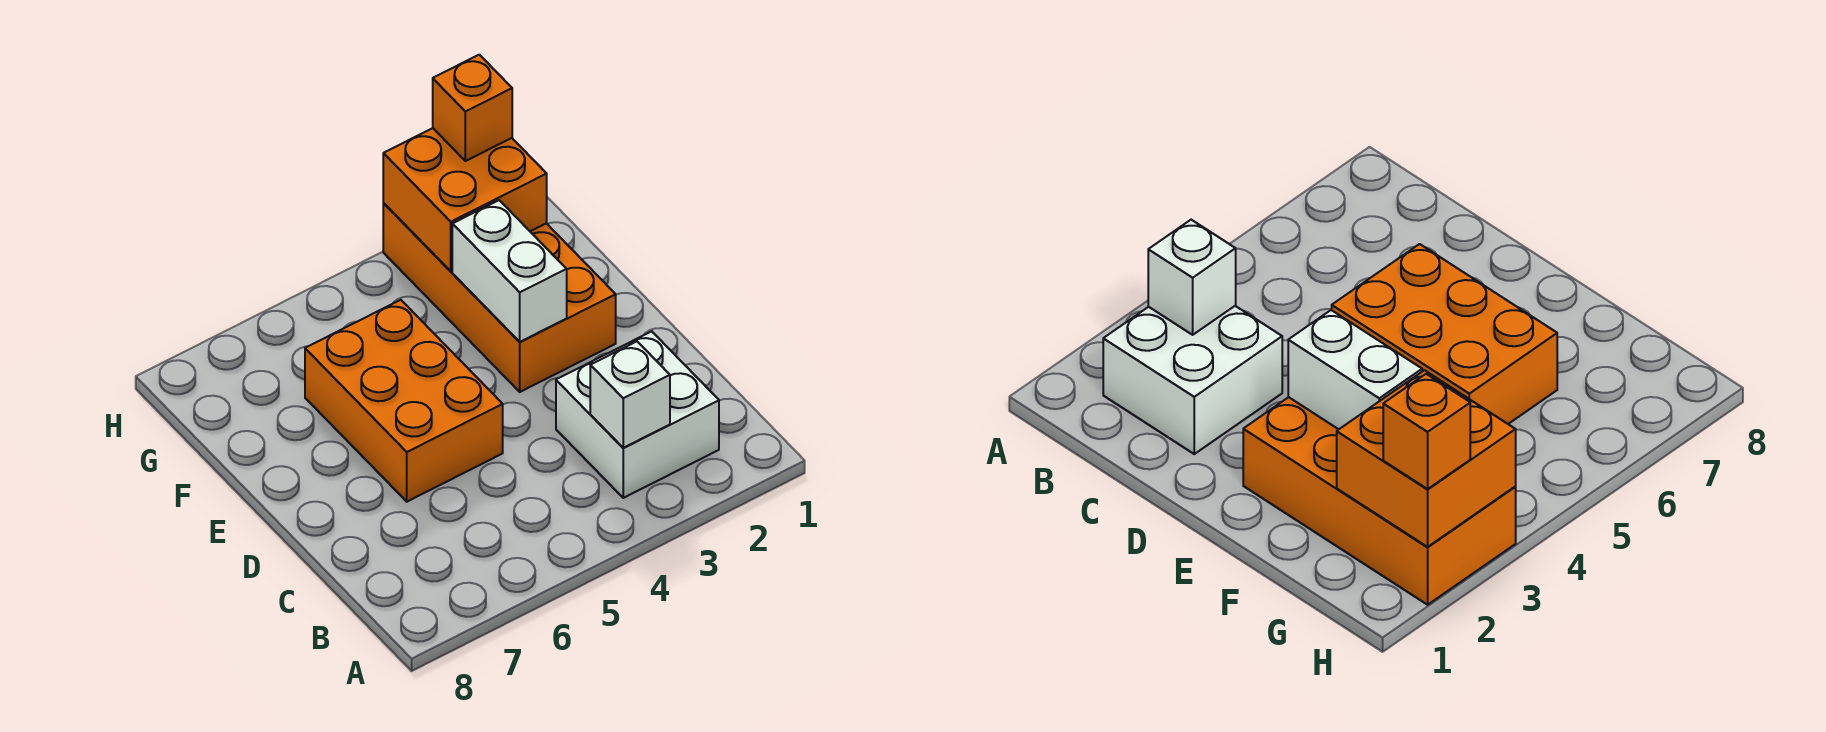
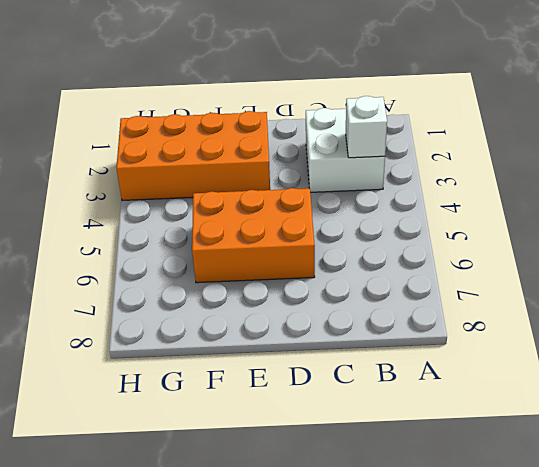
none -> white brick E3:F3 level 2
none -> orange brick G2:H3 level 2

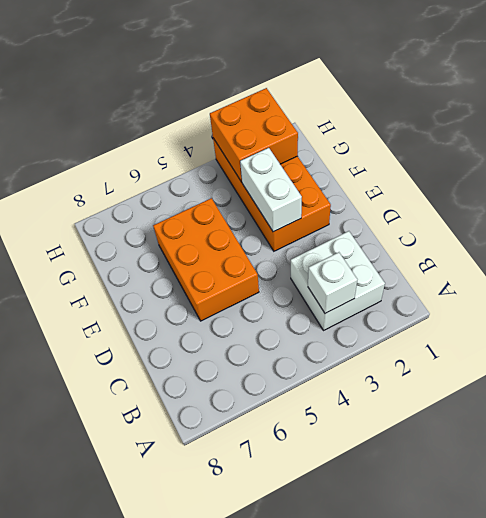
none -> orange brick H2 level 3

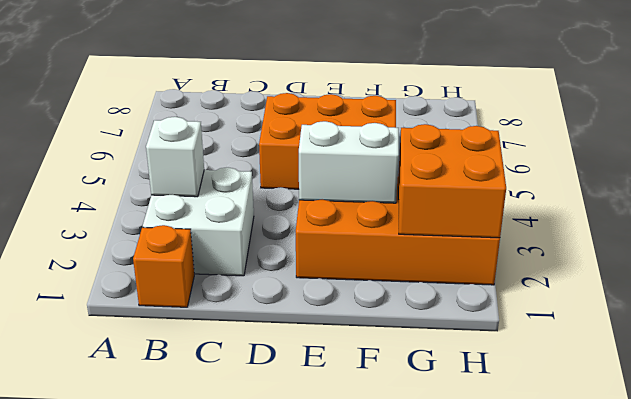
orange brick B1 level 1 -> orange brick H2 level 3

